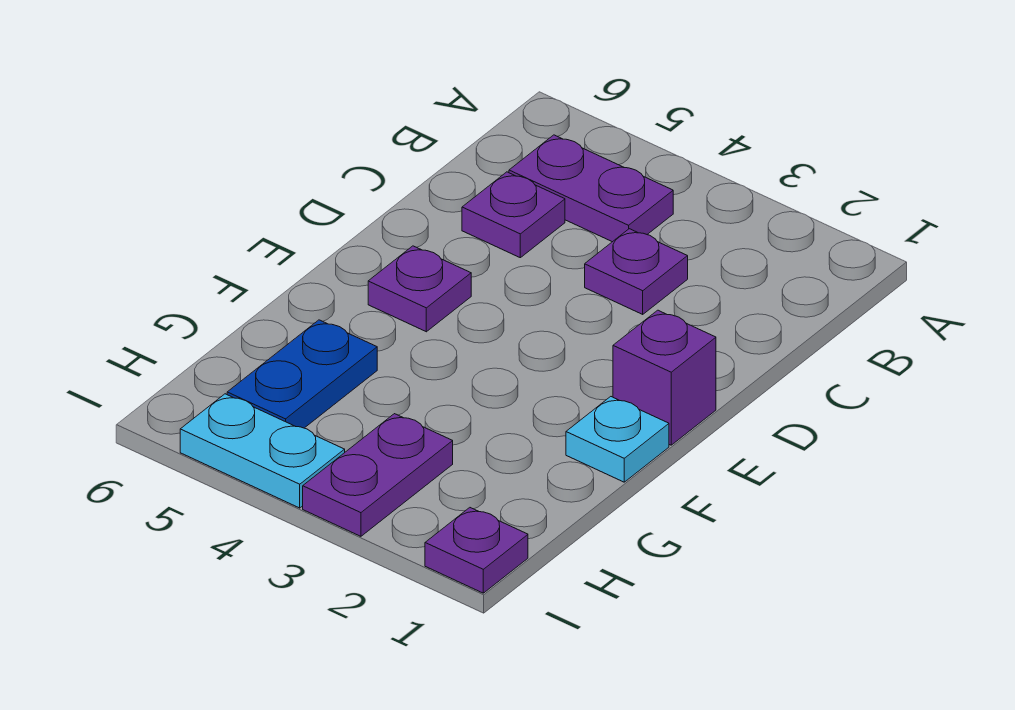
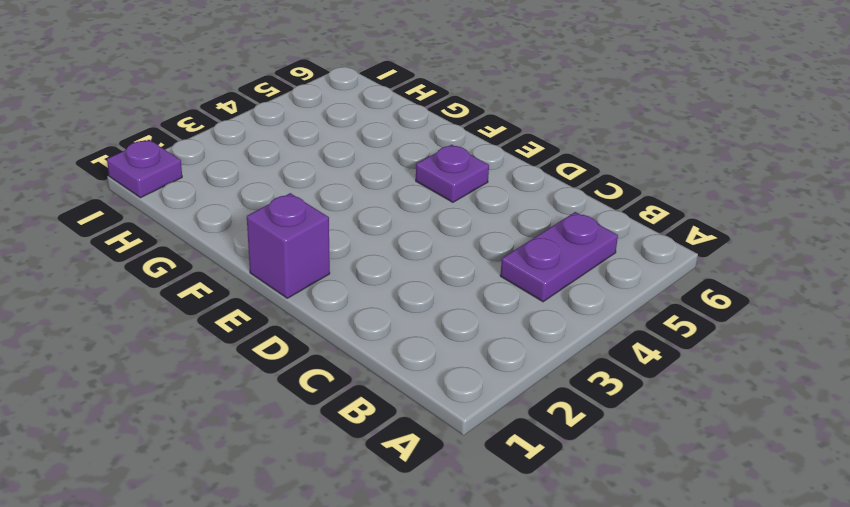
none -> purple plate C3 level 1
none -> purple plate C5 level 1

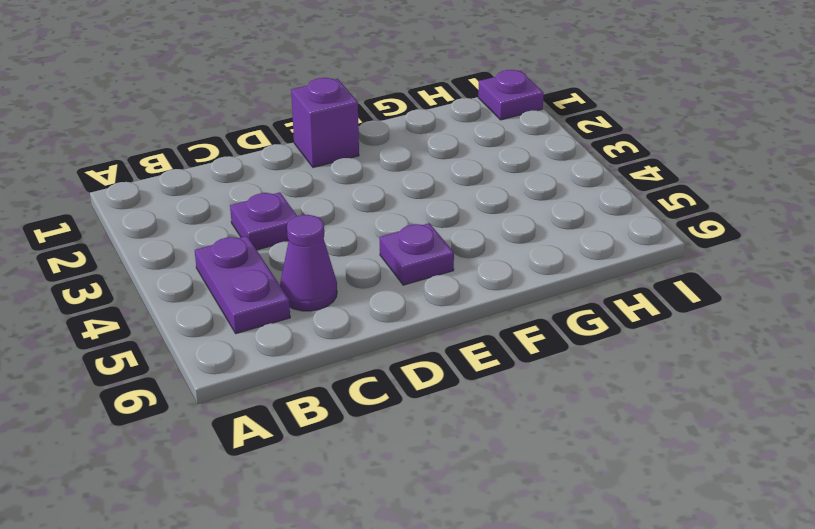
purple cone C5 level 1 -> purple plate C5 level 1
none -> cyan plate F1 level 1
none -> blue plate G5:H5 level 1

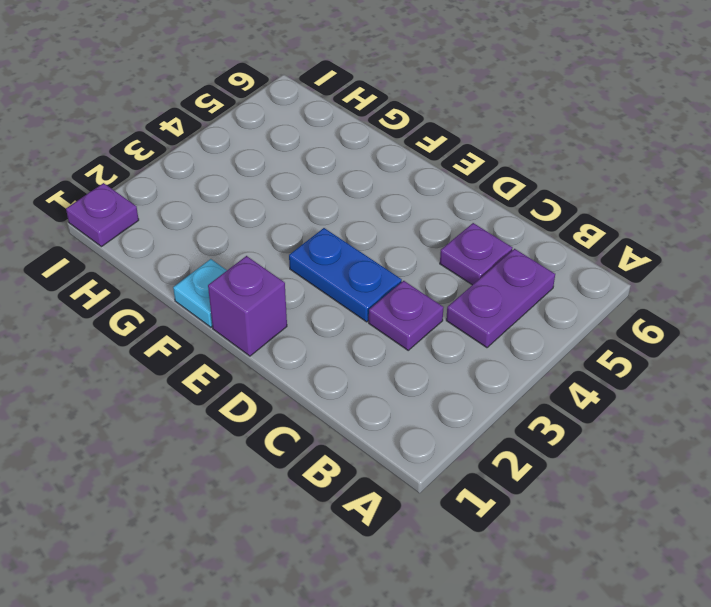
blue plate D3:E3 level 1 -> blue plate G5:H5 level 1
none -> purple plate E5 level 1
none -> purple plate H3:I3 level 1

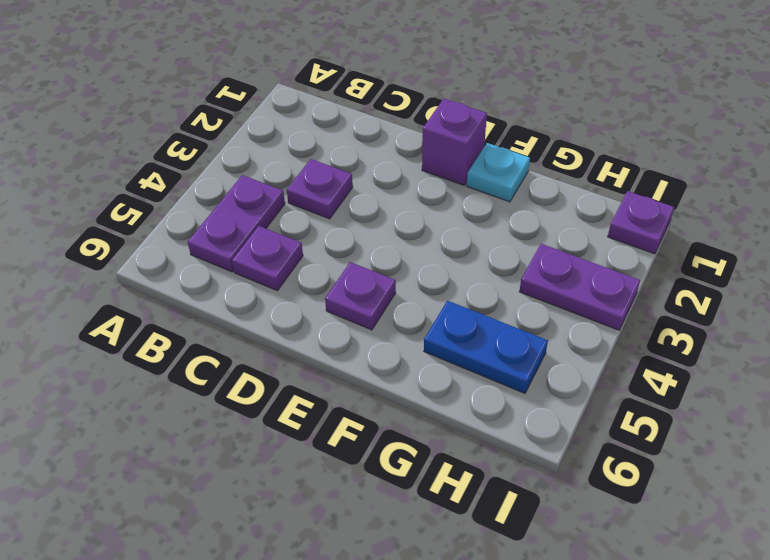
none -> cyan plate I4:I5 level 1

